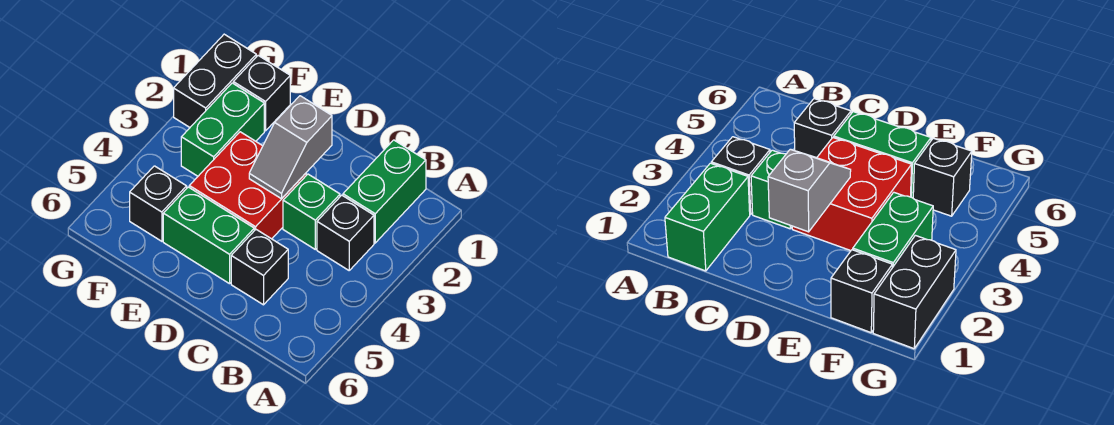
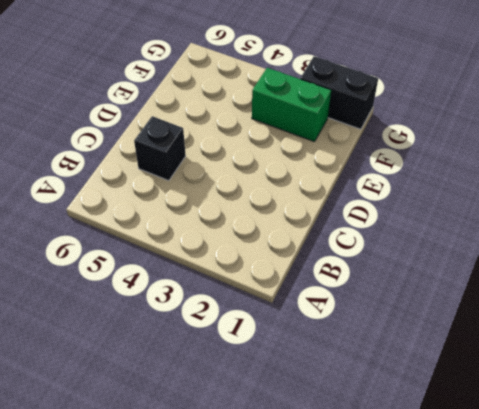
none -> green brick B1:B2 level 1
none -> black brick B3 level 1

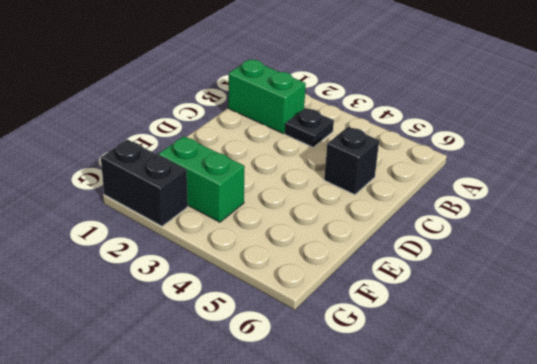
black plate B3 level 1 -> black brick B3 level 1
none -> green brick C3 level 1
none -> red brick D3:E4 level 1

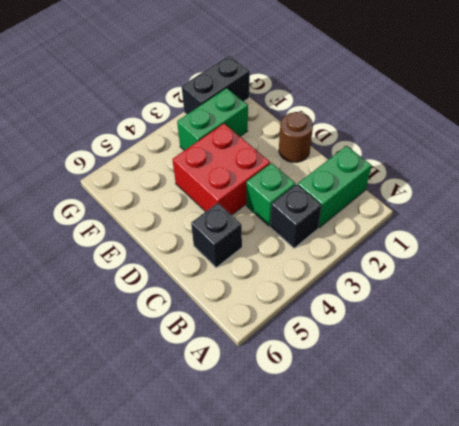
brown round brick D1 level 1 -> none
none -> green brick D5:E5 level 1
none -> black brick F1 level 1

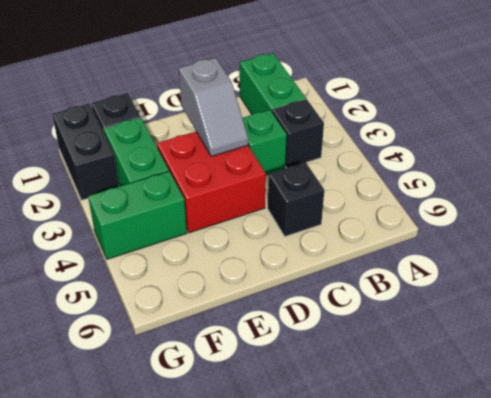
green brick F4:G4 level 1 -> green brick D5:E5 level 1
none -> black brick F5 level 1

